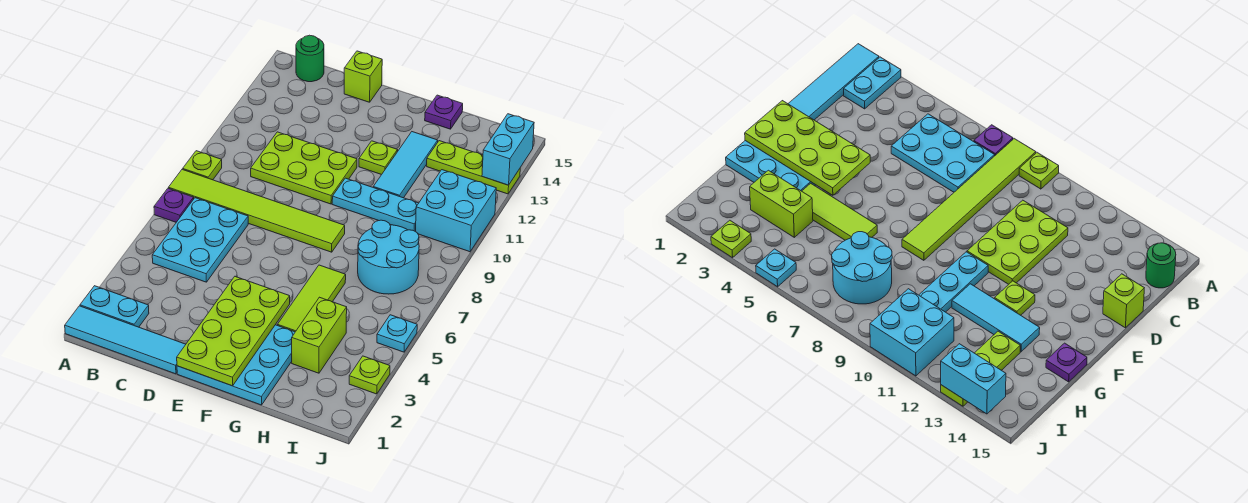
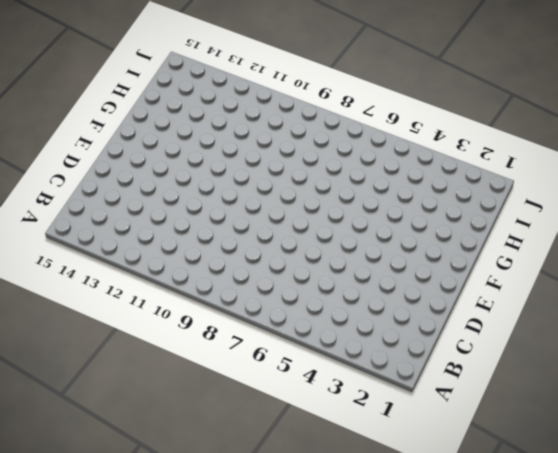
none -> cyan tile A1:D1 level 1
none -> cyan plate A2:B2 level 1
none -> purple plate A7 level 1

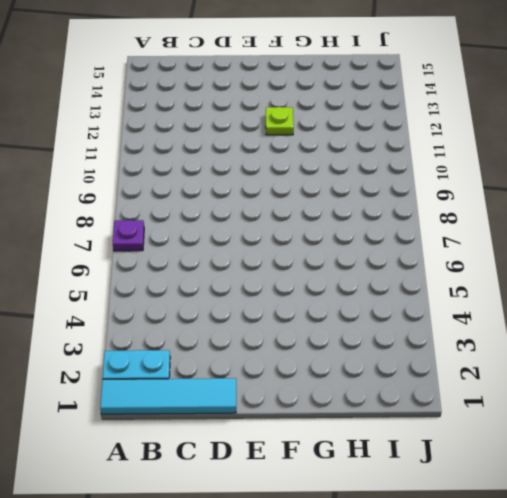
none -> lime tile A8:F8 level 1
none -> lime plate A9 level 1
none -> cyan plate B5:C7 level 1

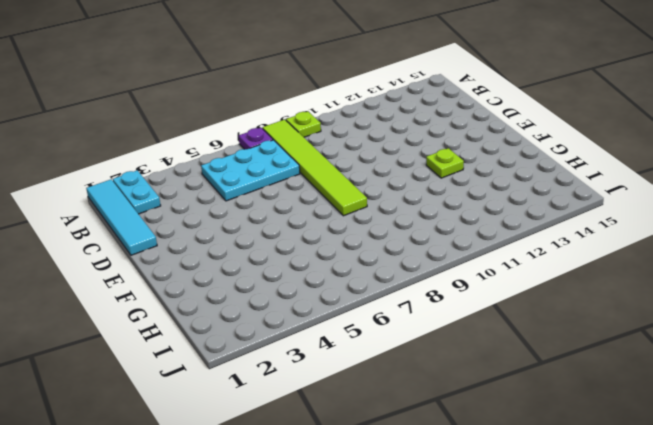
none -> green round brick B15 level 1
none -> lime plate C10:E11 level 1
none -> lime brick D15 level 1

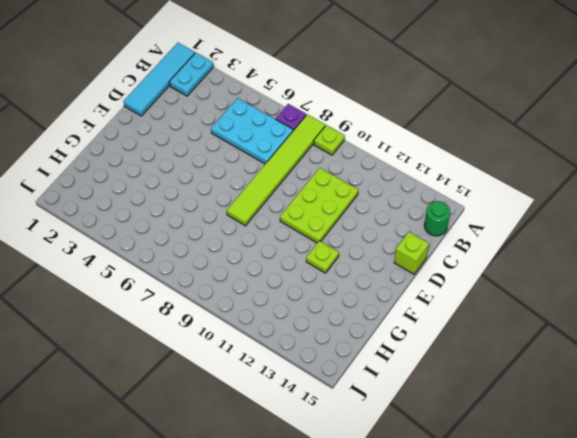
none -> cyan plate E1:G3 level 1
none -> cyan plate F10:H10 level 1
none -> lime tile G4:G6 level 1

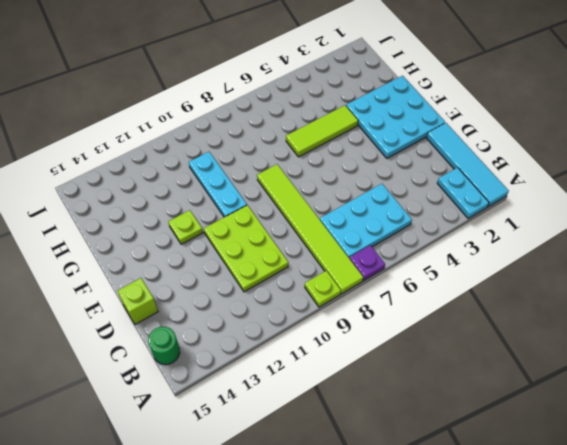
none -> cyan tile G11:G13 level 1
none -> purple plate G15 level 1
none -> lime brick H3:H4 level 1

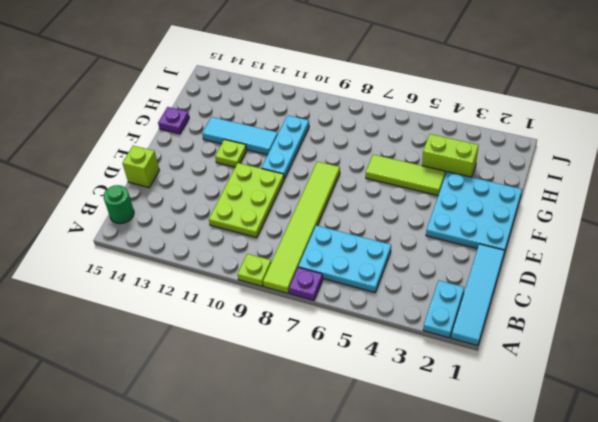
none -> cyan round brick H7:I8 level 1
none -> lime plate H13:J13 level 1
none -> cyan brick I10:J11 level 1

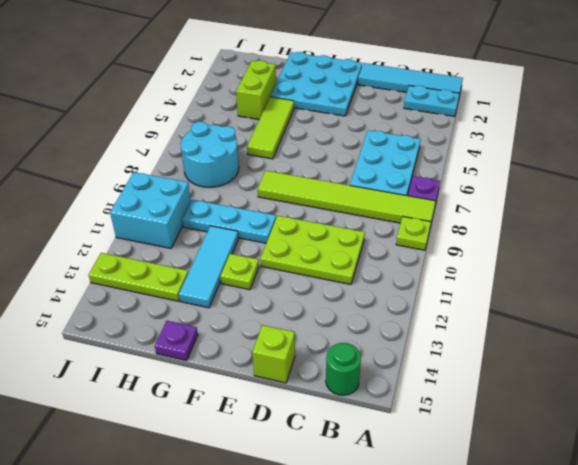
none -> lime plate J3 level 1
none -> cyan plate J5 level 1
none -> lime plate E1:F4 level 2

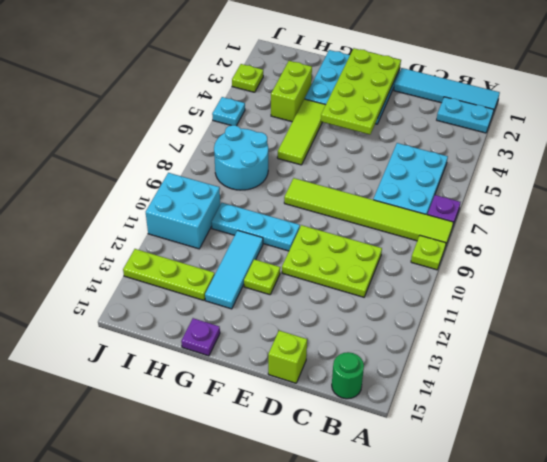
none -> cyan brick J13:J14 level 2

